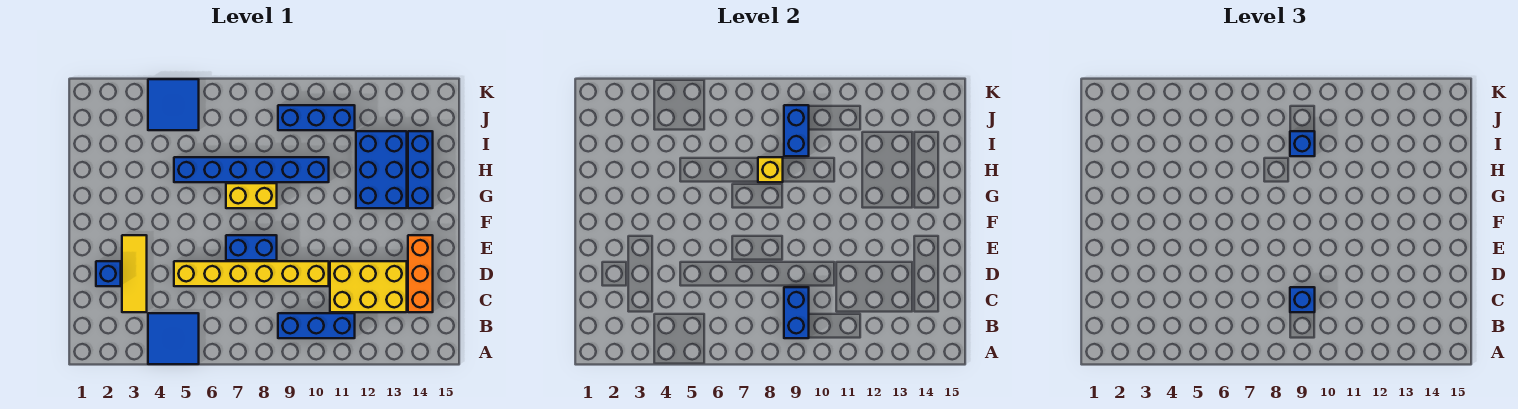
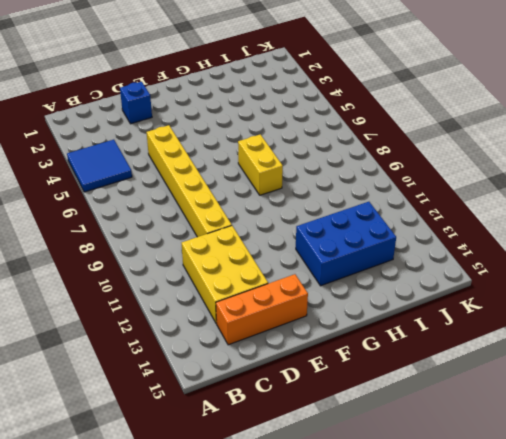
none -> blue brick B9:B11 level 1
none -> yellow tile C3:E3 level 1
none -> blue brick E7:E8 level 1

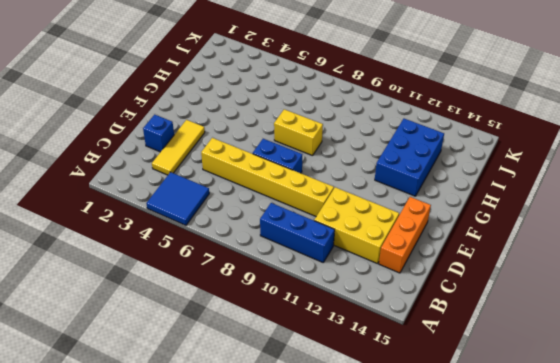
none -> blue brick G14:I14 level 1
none -> blue brick H5:H10 level 1
none -> blue tile J4:K5 level 1

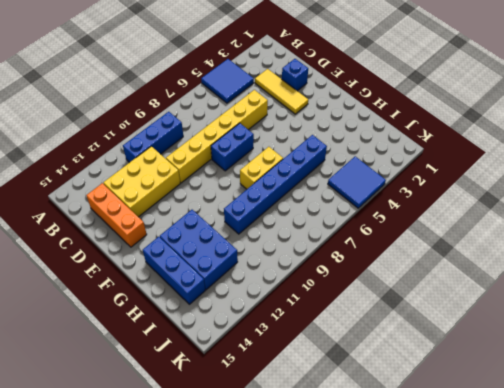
none -> blue brick J9:J11 level 1
none -> blue brick B9:C9 level 2
none -> yellow brick H8 level 2

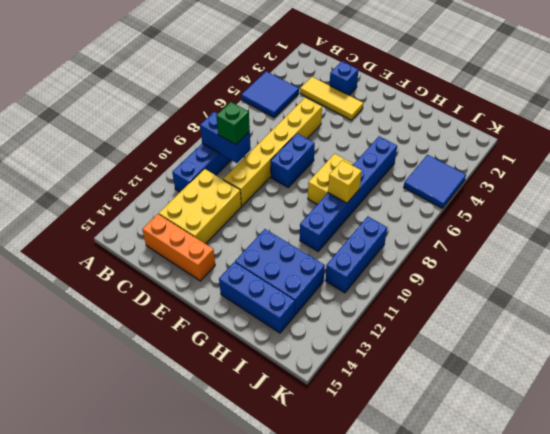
green brick C9 level 3 -> blue brick C9 level 3
none -> blue brick I9:J9 level 2
none -> blue brick I9 level 3

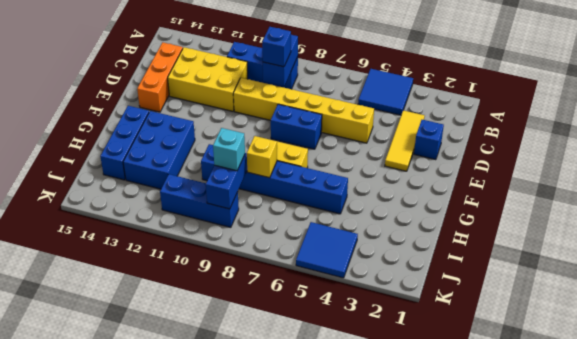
cyan brick I9 level 3 -> blue brick I9 level 3

